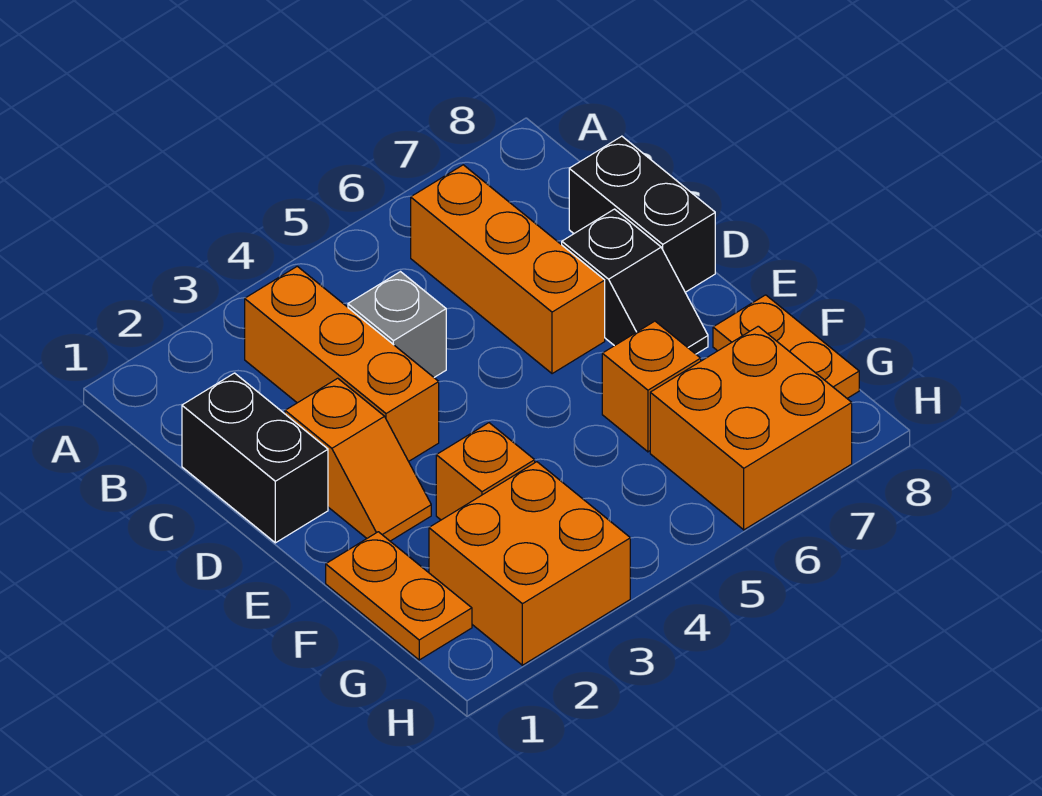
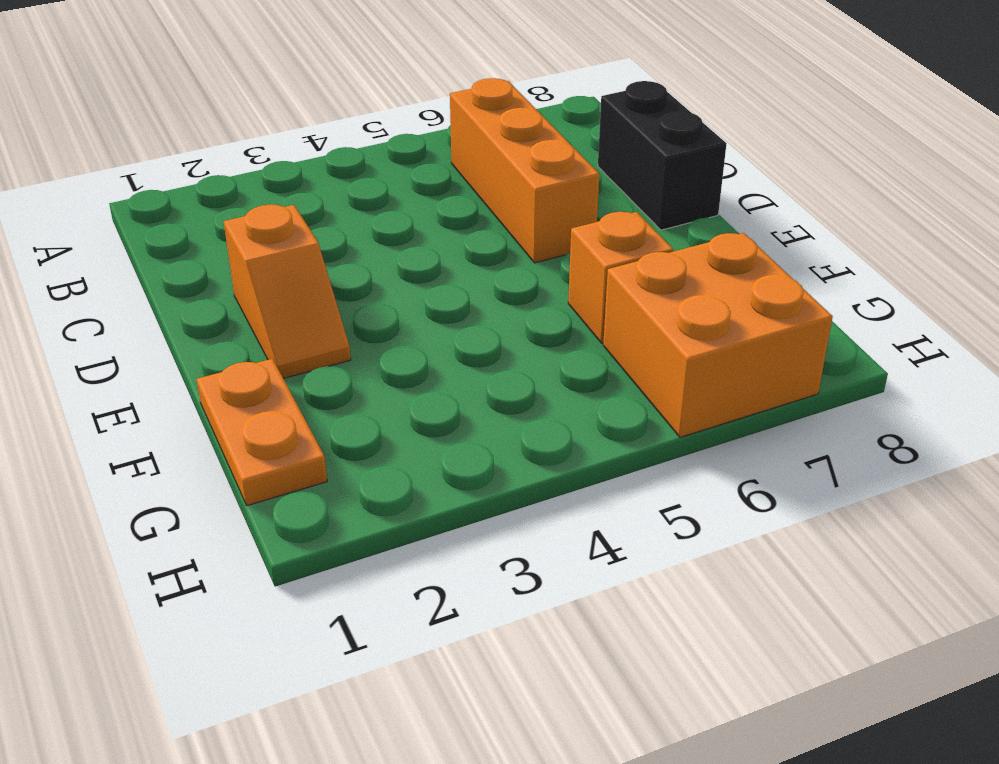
none -> orange brick B3:D3 level 1
none -> black brick C1:D1 level 1
none -> grey brick C4 level 1

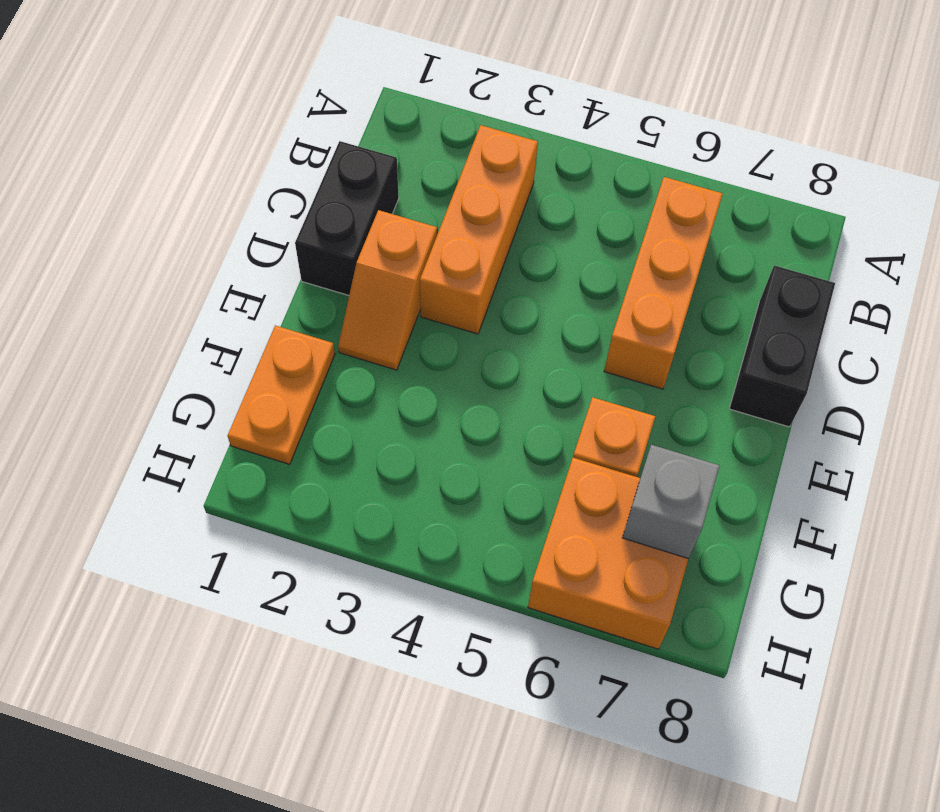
grey brick G7 level 2 -> grey brick C4 level 1
none -> black slope D7:E7 level 1 top D
none -> orange brick F3 level 1
none -> orange plate F8:G8 level 1

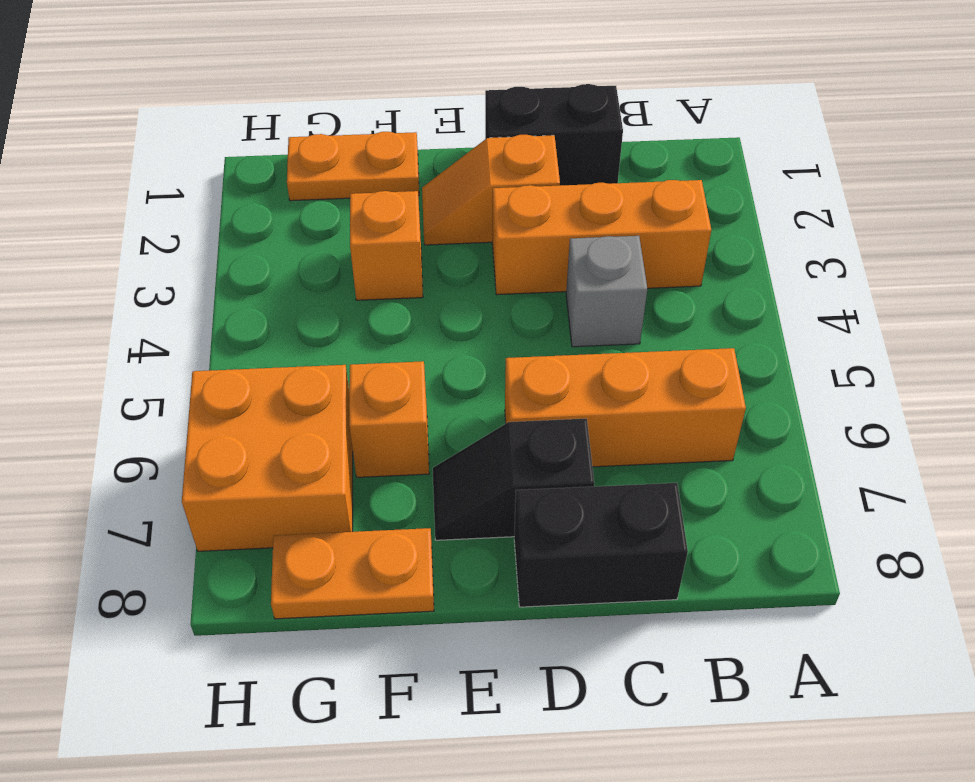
none -> orange brick G2:H3 level 1

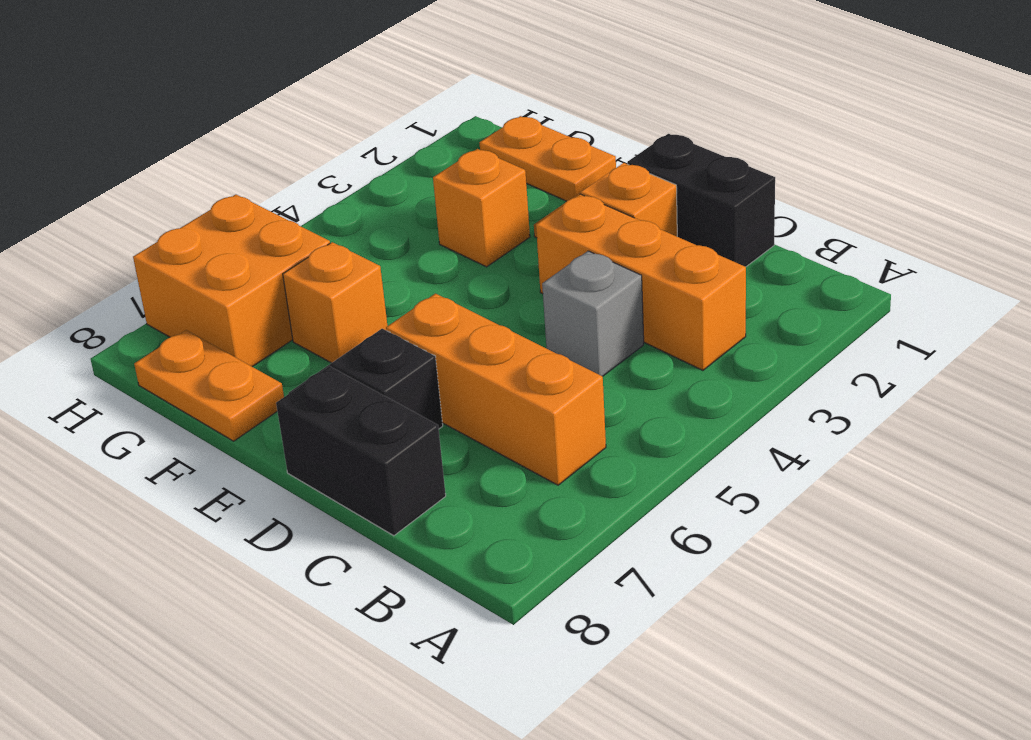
none -> orange brick G2:H3 level 1

